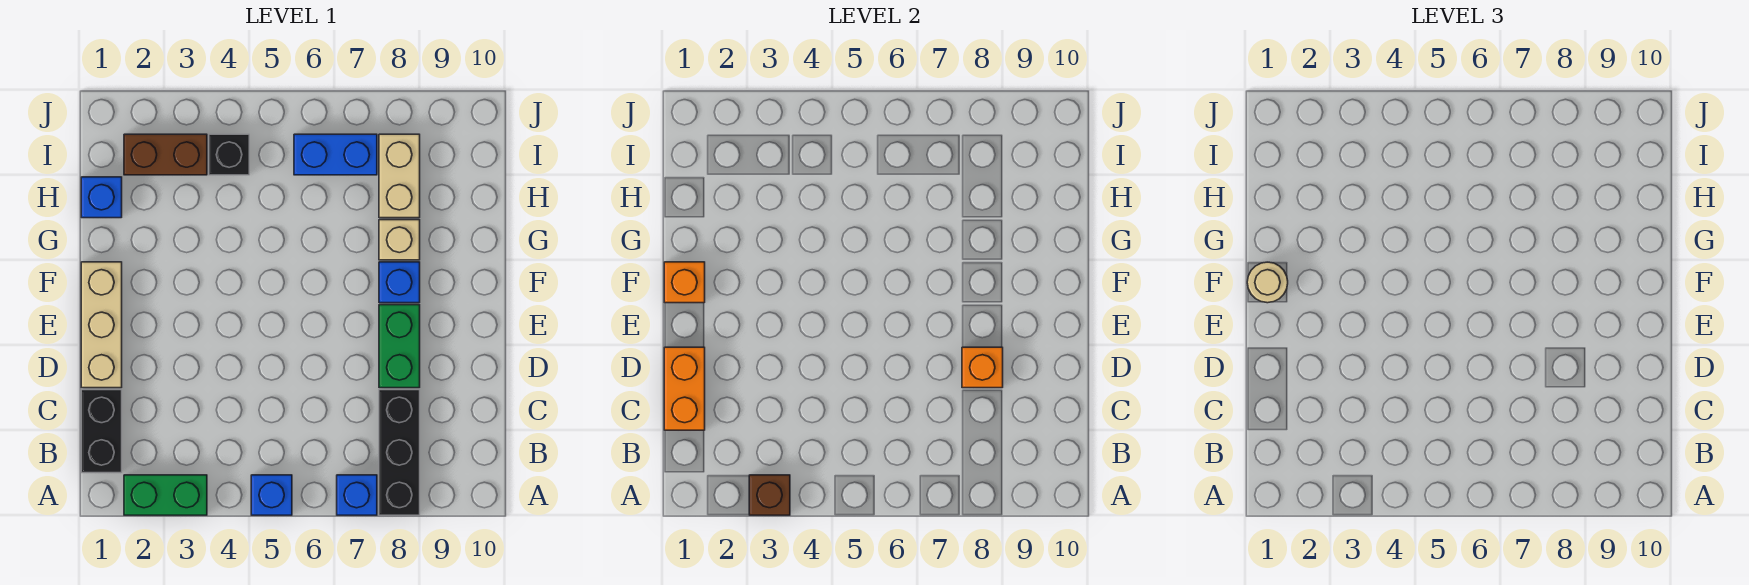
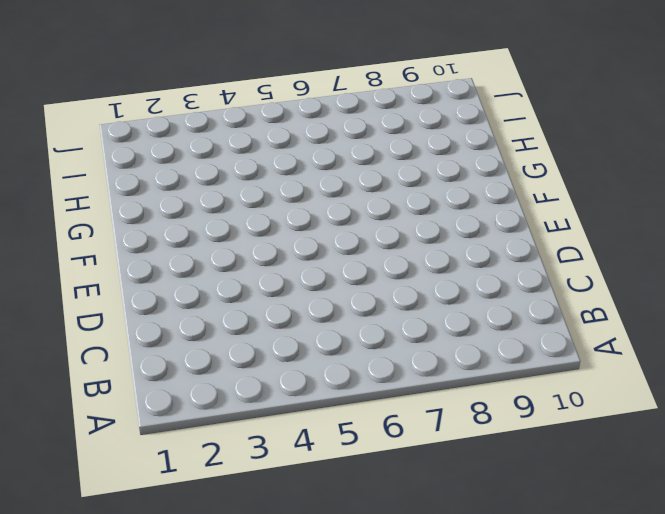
none -> green brick A2:A3 level 1
none -> blue brick A5 level 1
none -> blue brick A7 level 1

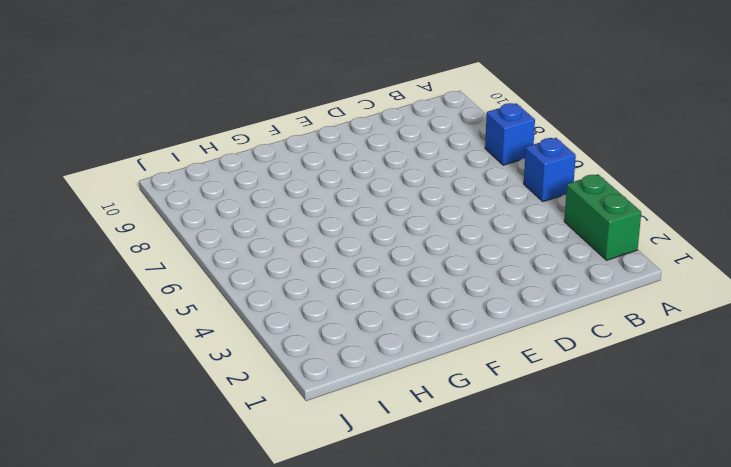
none -> black brick A8:C8 level 1
none -> black brick B1:C1 level 1
none -> tan brick D1:F1 level 1

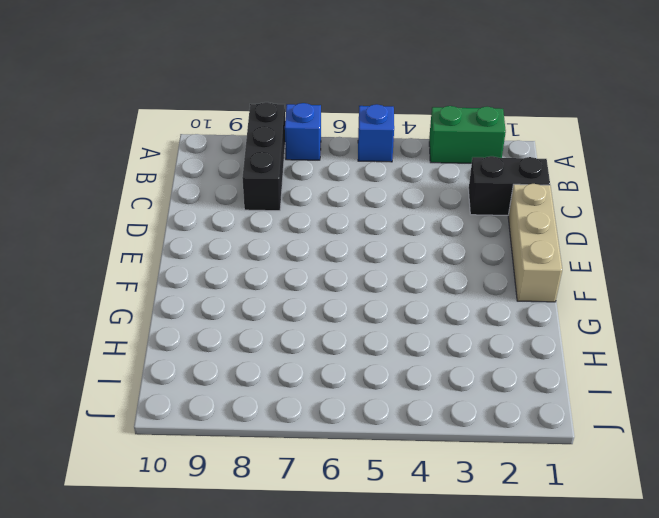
black brick C1:C2 level 1 -> black brick B1:C1 level 1
none -> green brick D8:E8 level 1
none -> blue brick F8 level 1
none -> tan brick G8 level 1

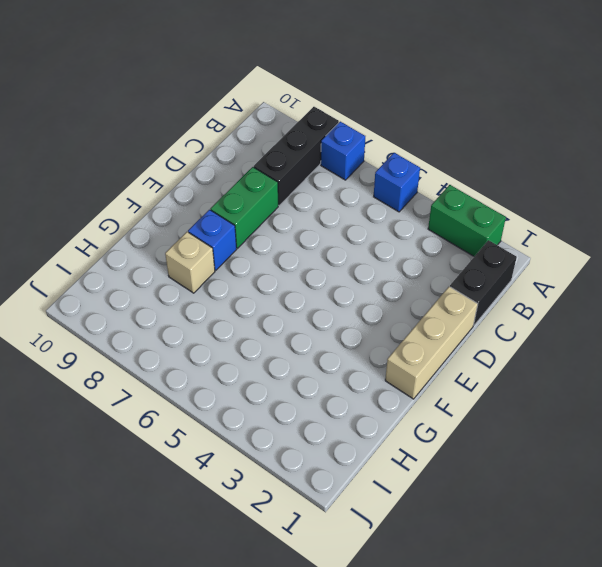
none -> blue brick H1 level 1
none -> tan brick H8:I8 level 1
none -> brown brick I2:I3 level 1

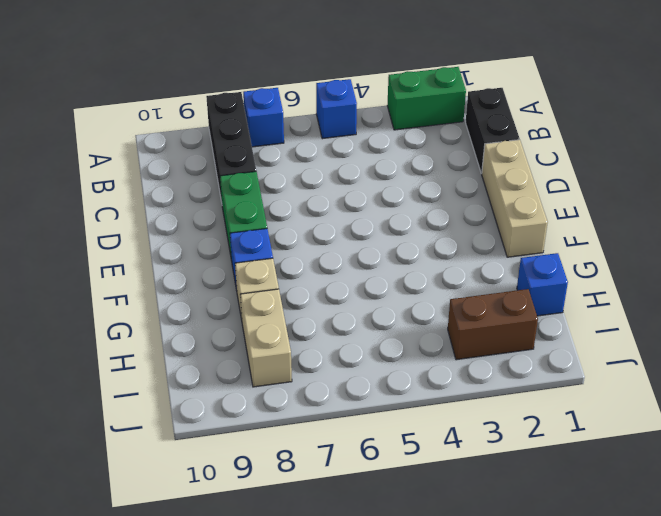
none -> black brick I4 level 1
none -> blue brick I6:I7 level 1
none -> brown brick A3 level 2

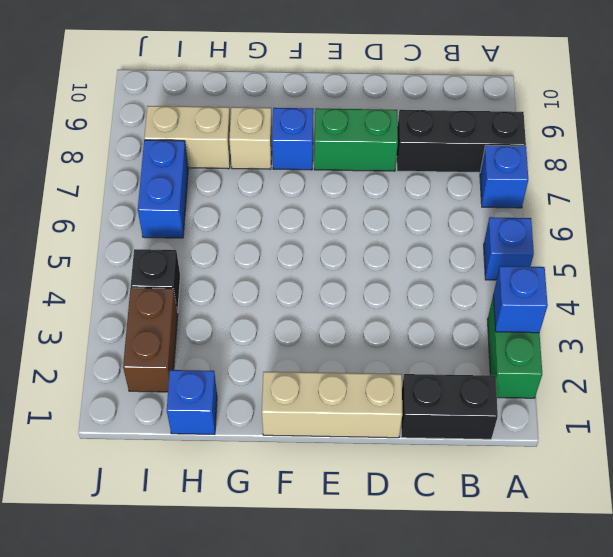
blue brick A3 level 2 -> brown brick A3 level 2
none -> orange brick C1:D1 level 2
none -> orange brick D8 level 2
none -> orange brick F1 level 2

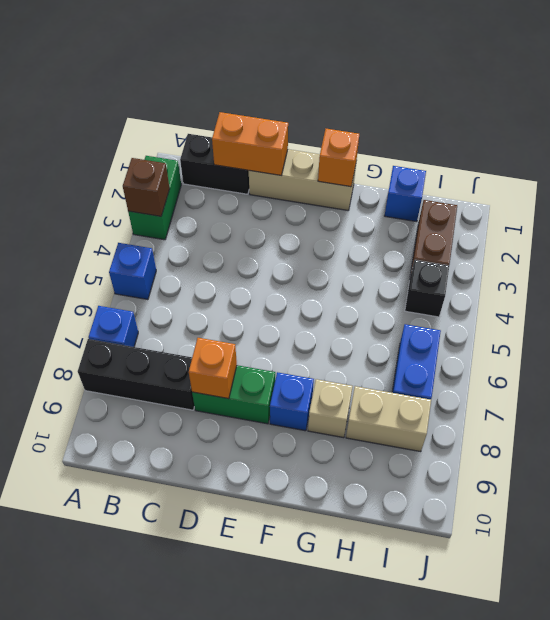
none -> tan round brick F1 level 3

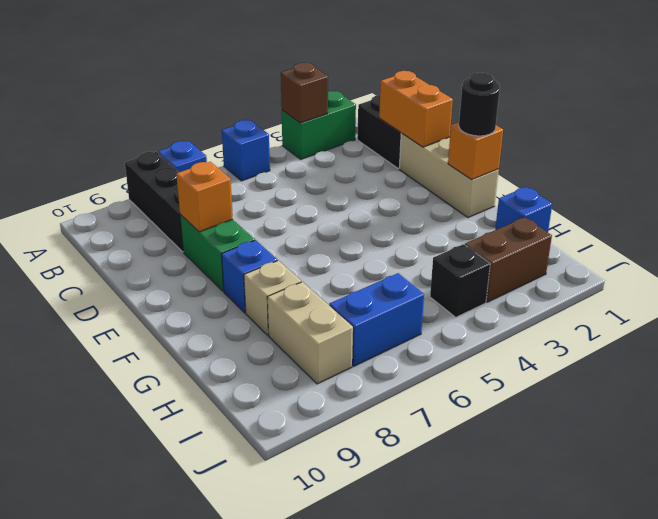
black round brick F1 level 3 -> tan round brick F1 level 3

